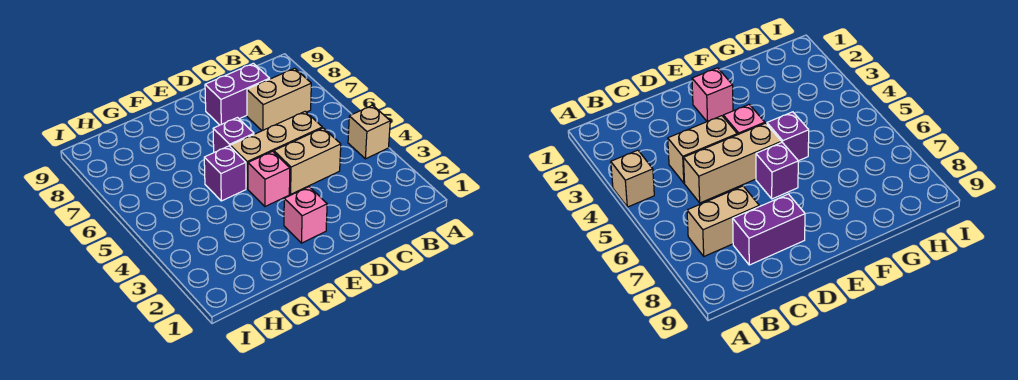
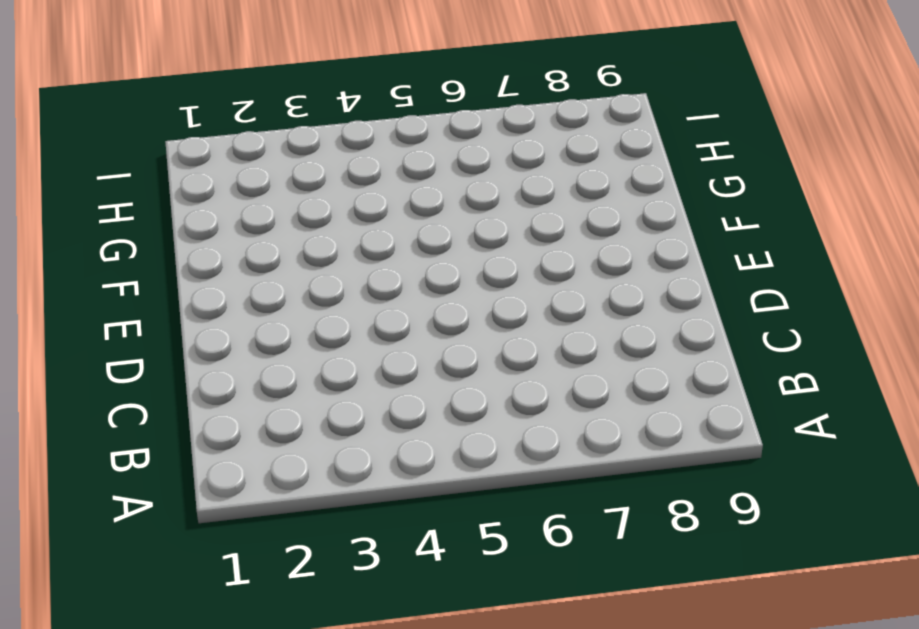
none -> tan brick A4 level 1
none -> tan brick B7:C7 level 1

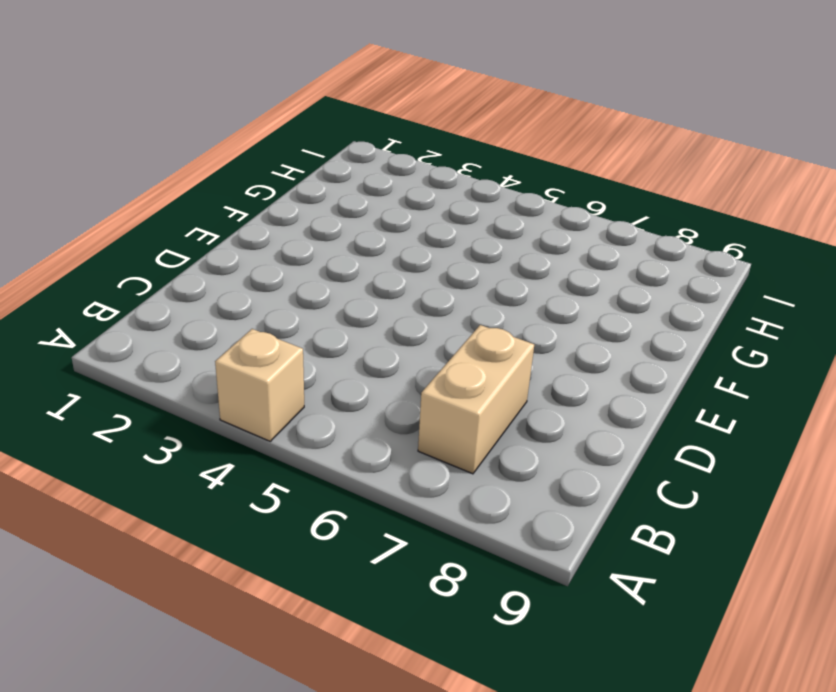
none -> tan brick C4:D4 level 1
none -> tan brick C5:E5 level 1

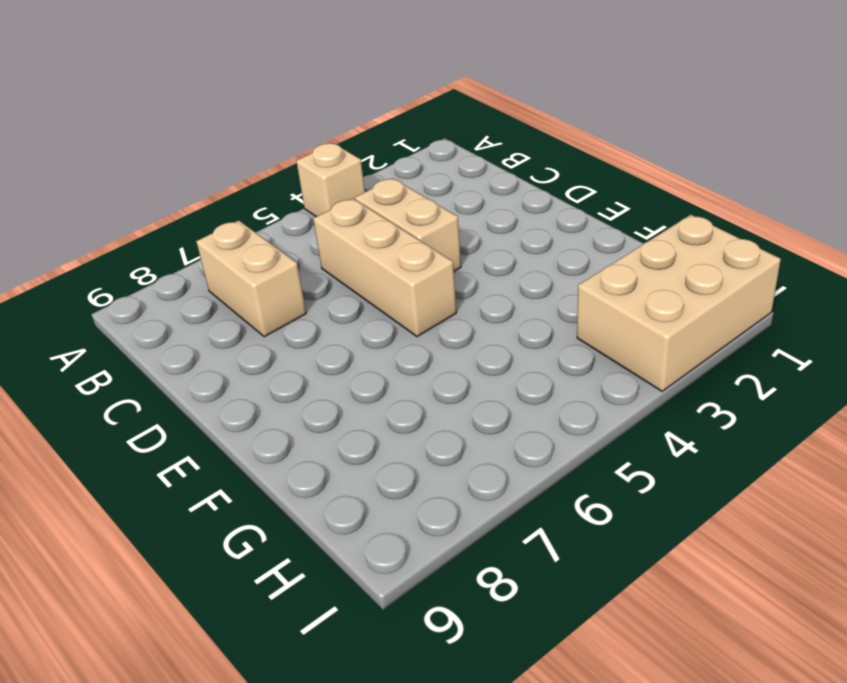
tan brick H1:I3 level 1 -> none
none -> purple brick C8:D8 level 1
none -> pink brick E2 level 1

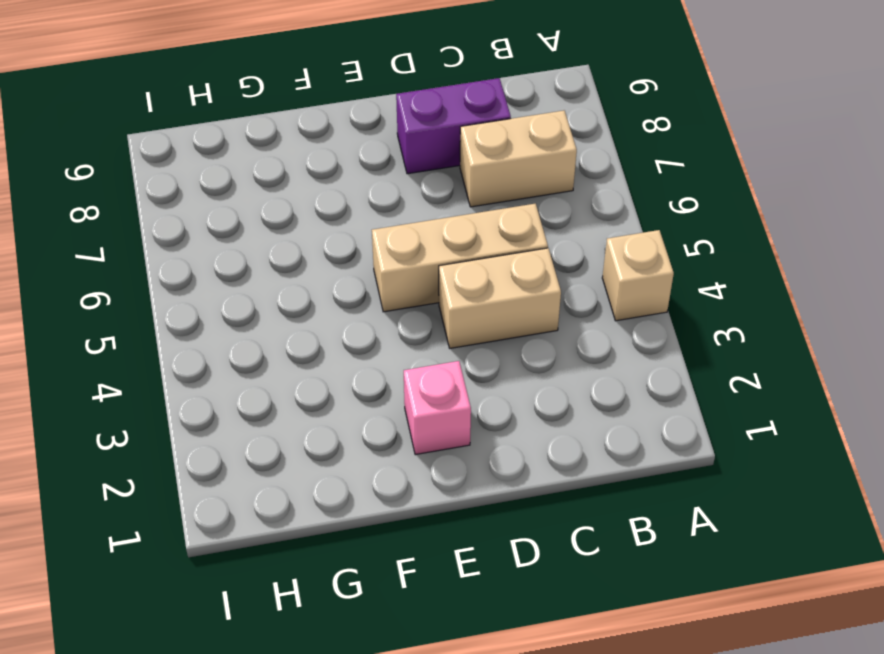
none -> pink brick E4 level 1
none -> purple brick E6 level 1

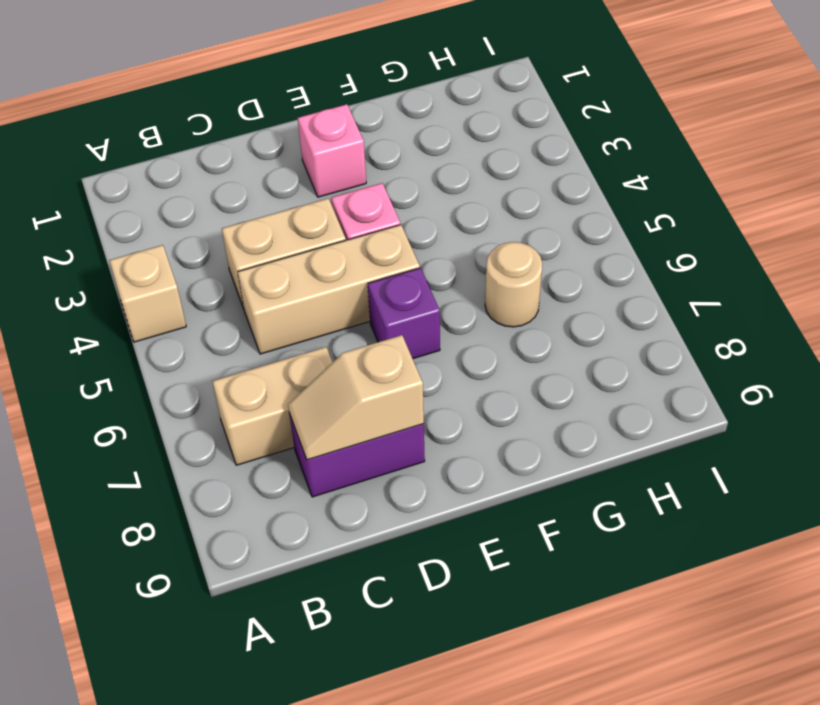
tan slope C8:D8 level 2 top D -> none
tan round brick G6 level 1 -> none
none -> purple brick F5 level 1

